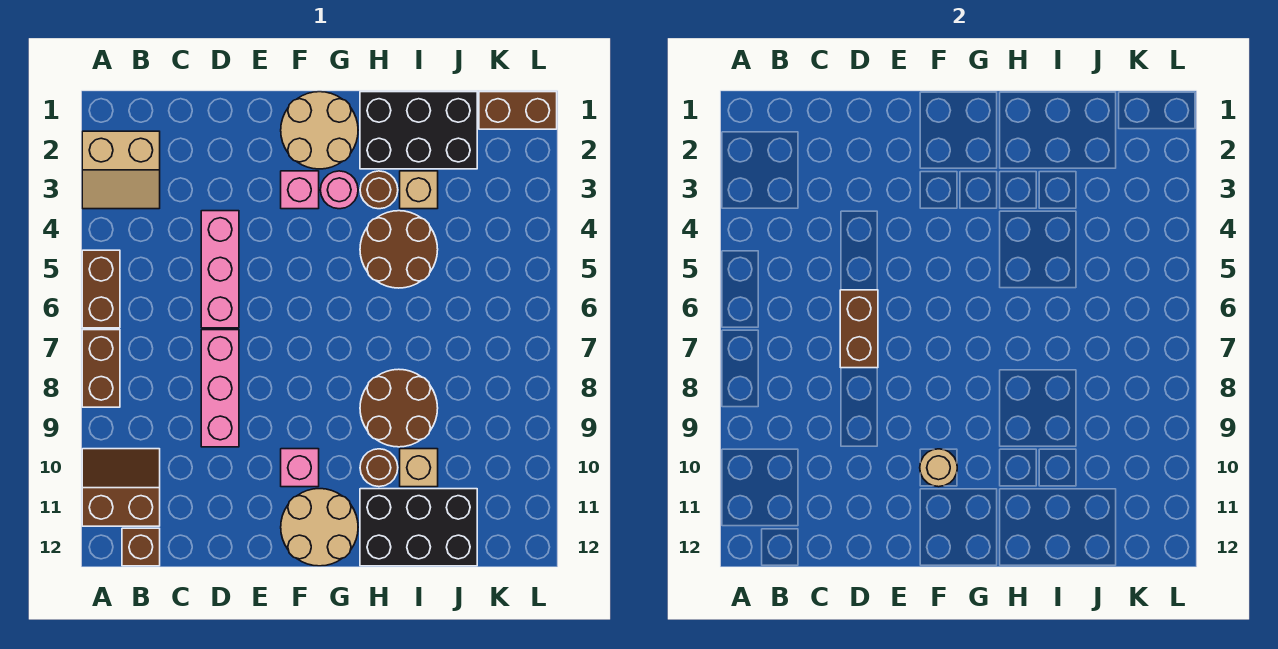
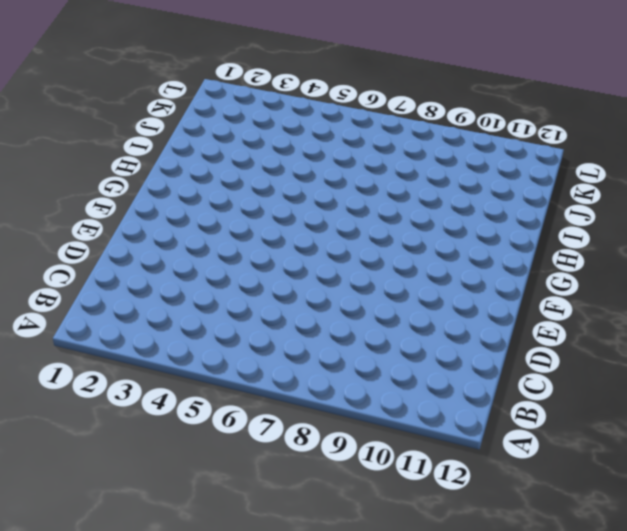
none -> tan slope A2:B3 level 1 top 2
none -> brown brick A5:A6 level 1
none -> brown brick A7:A8 level 1

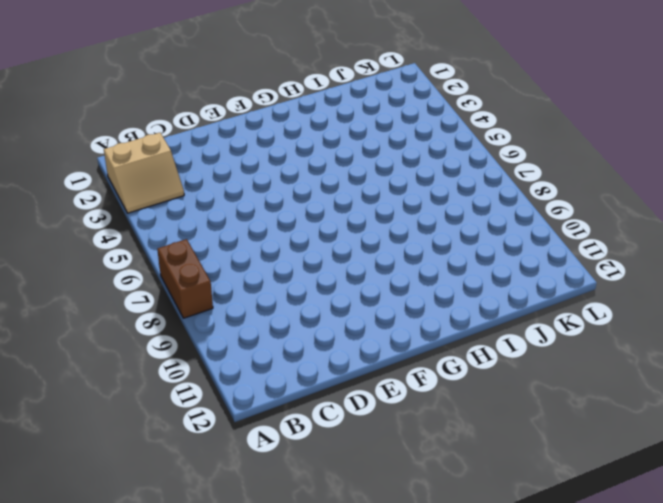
none -> brown brick A5:A6 level 1
none -> brown slope A10:B11 level 1 top 11
none -> brown brick B12 level 1

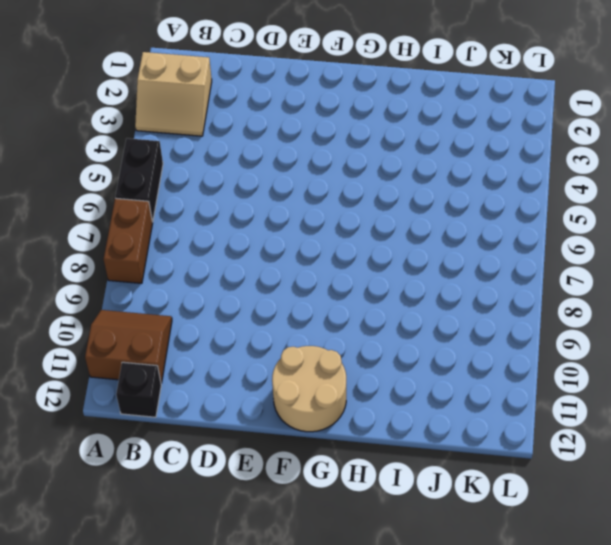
black brick A5:A6 level 1 -> brown brick A5:A6 level 1
black brick B12 level 1 -> brown brick B12 level 1
none -> pink brick D4:D6 level 1
none -> pink brick D7:D9 level 1
none -> tan round brick F1:G2 level 1

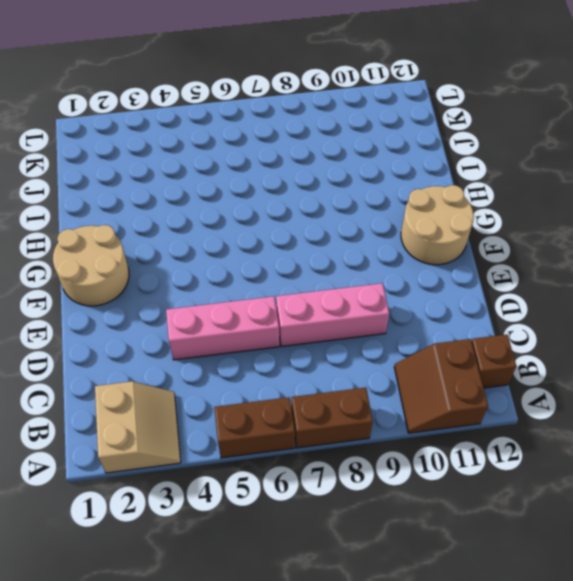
none -> pink brick F3 level 1
none -> pink brick F10 level 1
none -> pink round brick G3 level 1

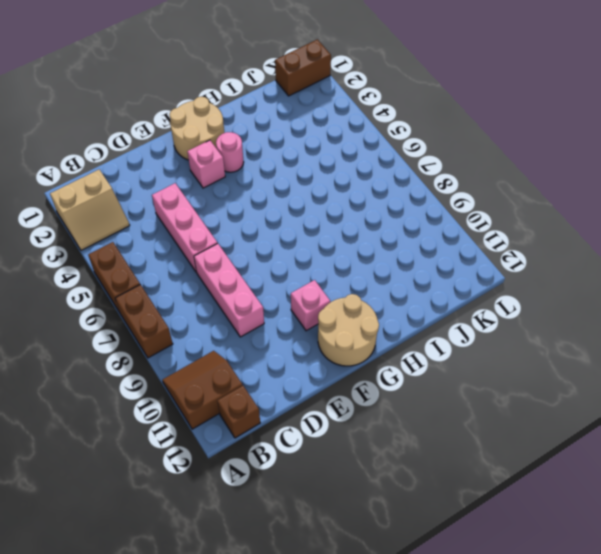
none -> black brick H1:J2 level 1
none -> brown round brick H3 level 1
none -> brown round brick H4:I5 level 1

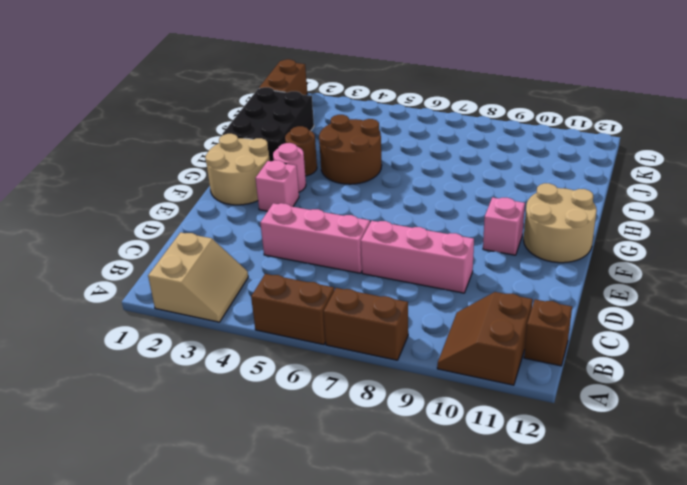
none -> brown round brick H8:I9 level 1
none -> brown round brick H10 level 1
none -> black brick H11:J12 level 1

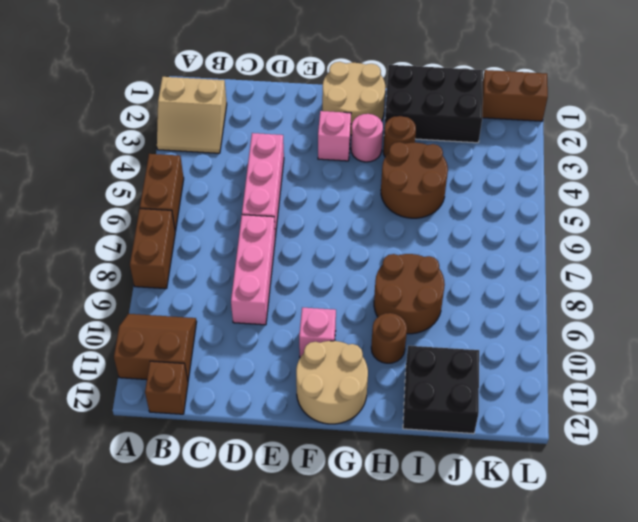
black brick I11:J12 level 1 -> black brick H11:J12 level 1
none -> tan brick I3 level 1
none -> tan brick I10 level 1
none -> brown brick D6:D7 level 2

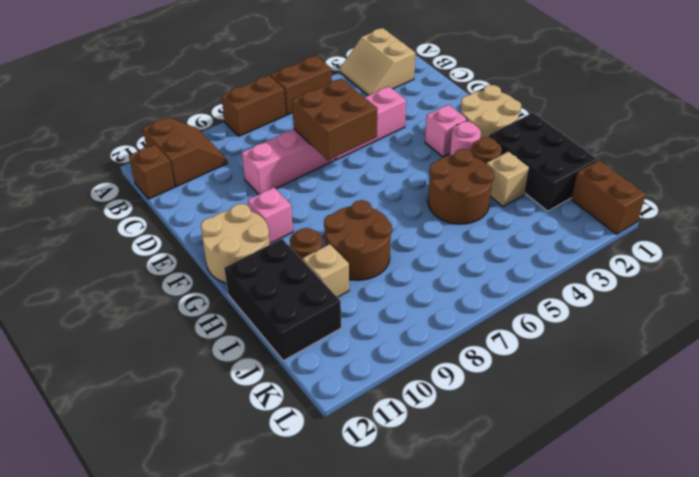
brown brick D6:E7 level 2 -> brown brick D6:D7 level 2
none -> tan round brick F10 level 2

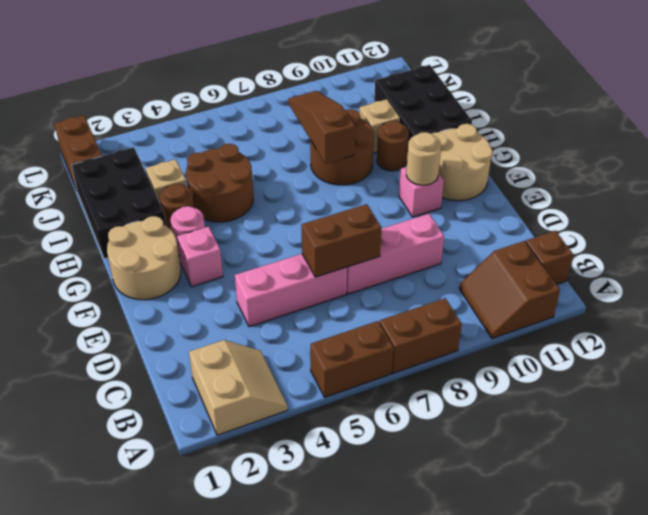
brown slope H8:J8 level 2 top H -> none

